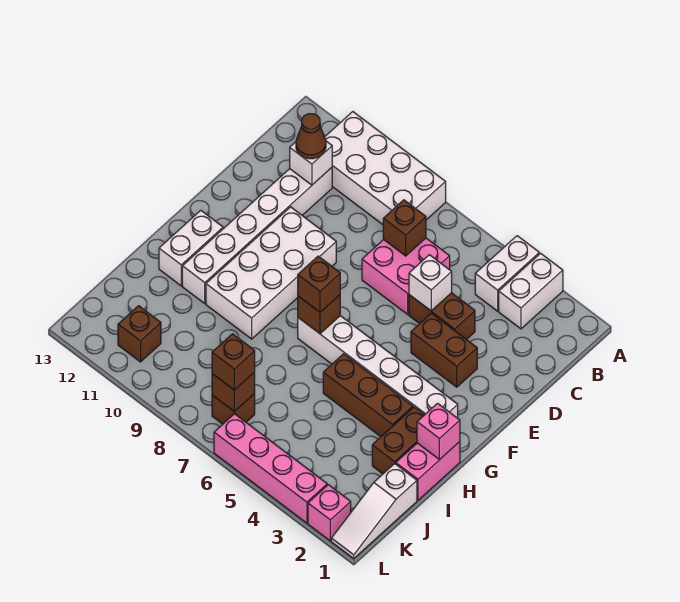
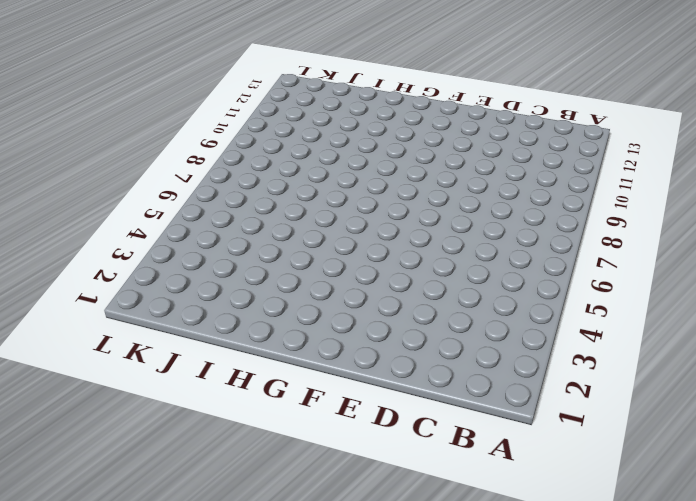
none -> white brick A3:B3 level 1
none -> white brick A4:B4 level 1
none -> white brick A8:B11 level 1

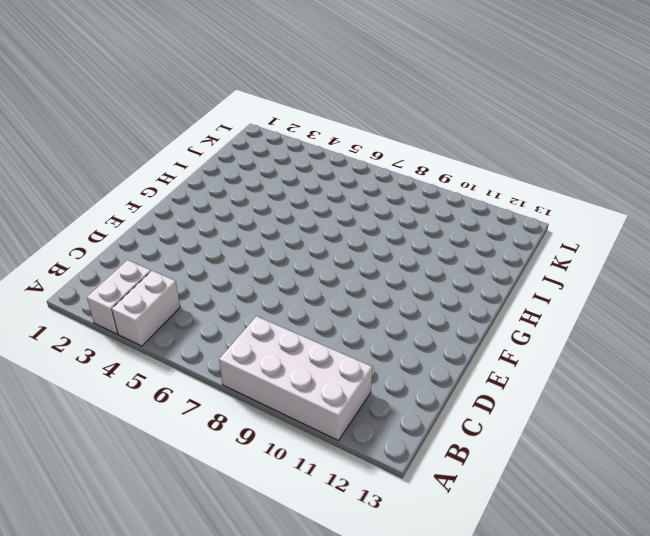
none -> pink brick C6:D7 level 1
none -> white brick C11:H11 level 1
none -> brown brick D4:D5 level 1

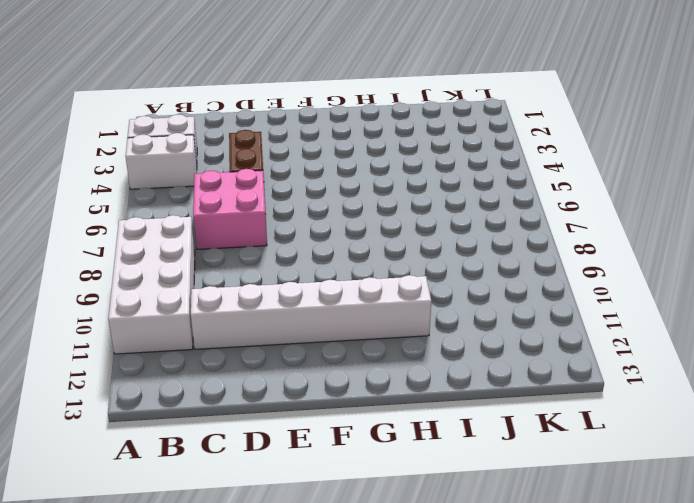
none -> brown brick E3:E4 level 1
none -> white brick E9:H10 level 1
none -> white brick G2:G7 level 1

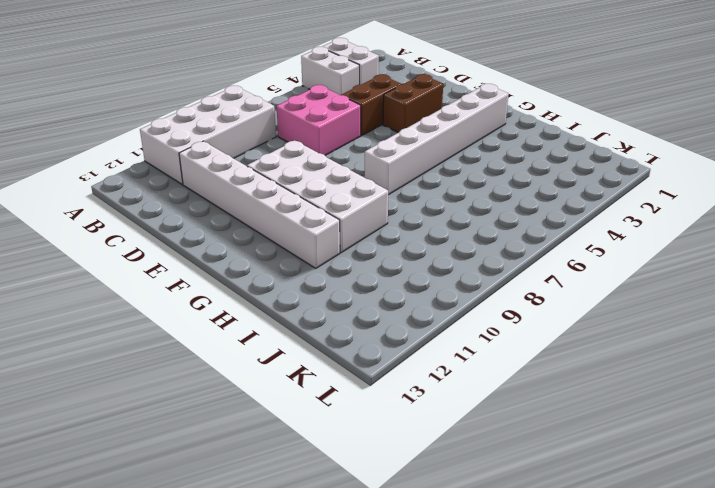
none -> white brick G12:H12 level 1
none -> pink brick H1:I1 level 1
none -> brown brick H2:I2 level 1

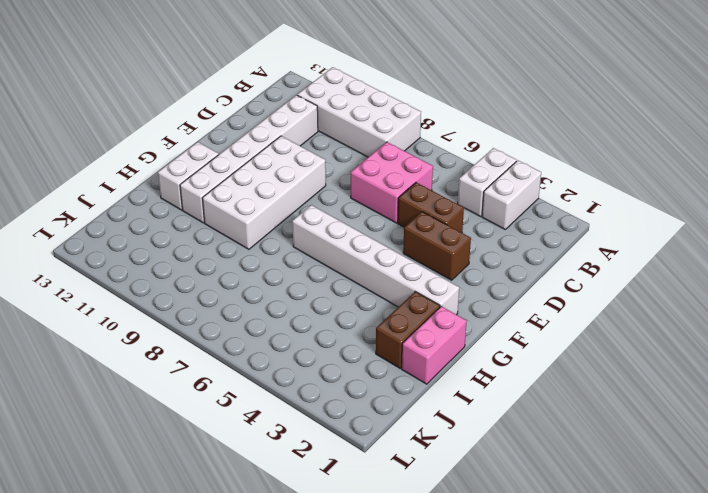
none -> brown brick H3:H5 level 1
none -> white slope J1:L1 level 1 top J
none -> brown brick K7 level 1

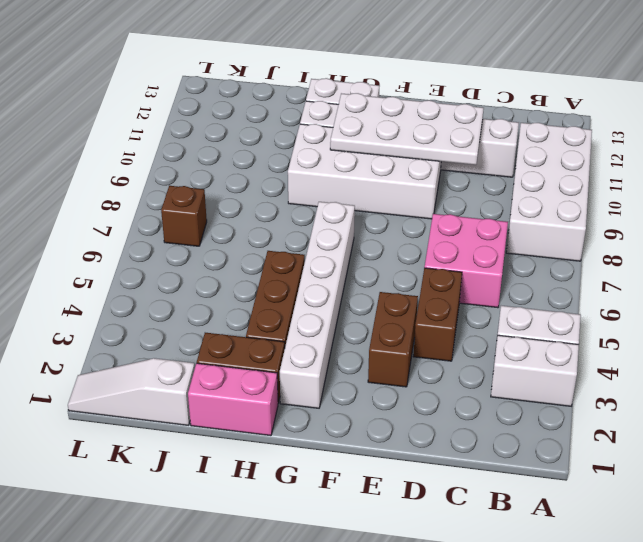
white plate D10:G11 level 2 -> none
none -> brown brick K11 level 1
none -> pink brick L2 level 1
none -> pink brick L3:L6 level 1

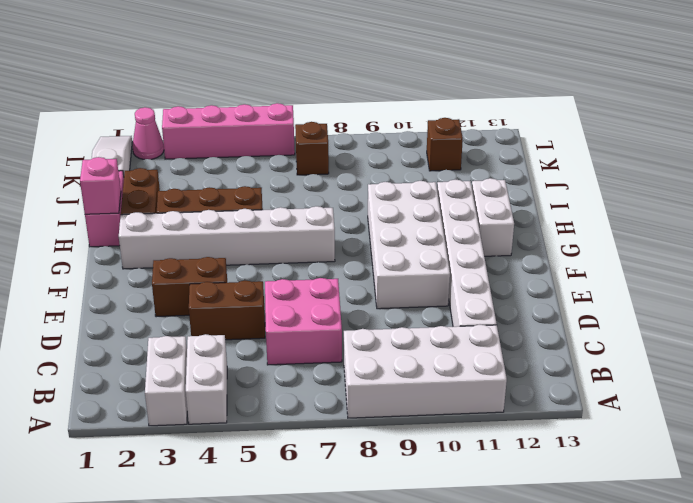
pink cone L2 level 1 -> pink brick L2 level 1
none -> brown brick C7 level 2
none -> white brick C11 level 2
none -> white brick D5 level 2

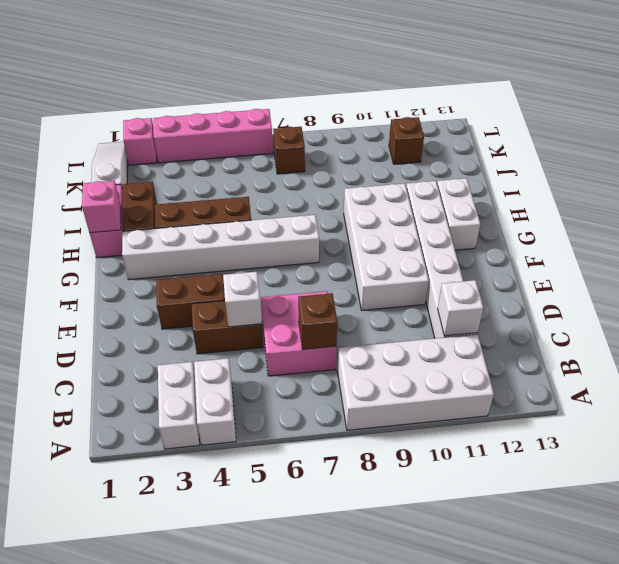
none -> brown brick G7 level 2
none -> brown brick K7 level 2
none -> brown cone C11 level 3

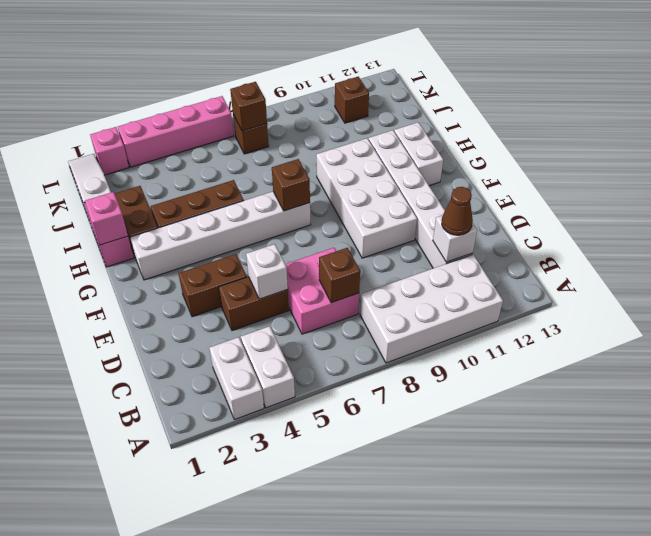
none -> brown brick G7 level 3
none -> brown brick K7 level 3

